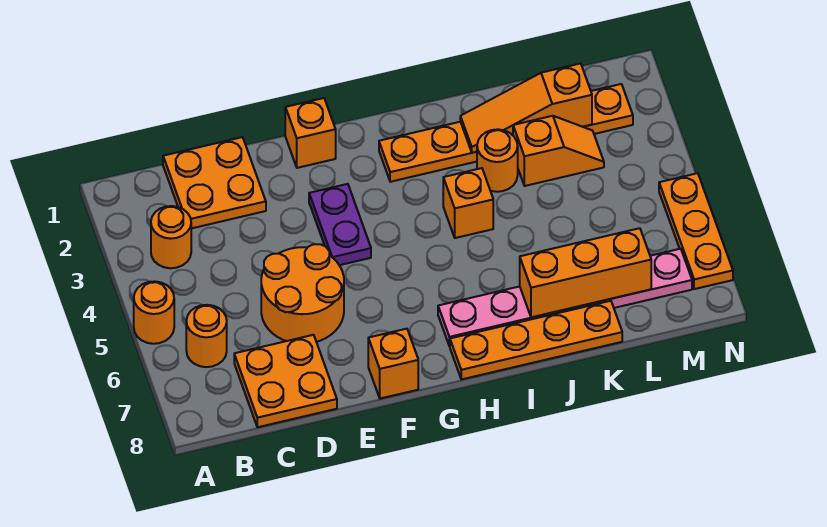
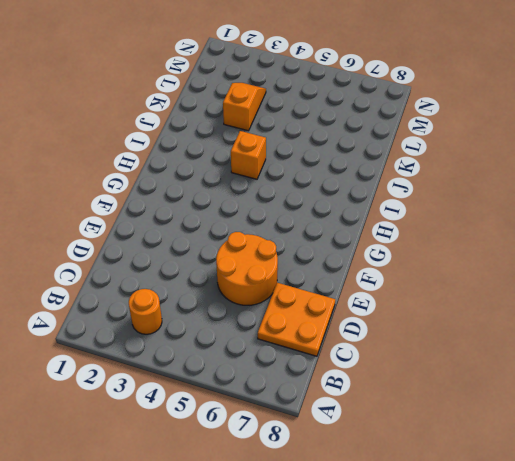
none -> orange round brick A5 level 1
none -> orange round brick B6 level 1
none -> orange plate C1:D2 level 1

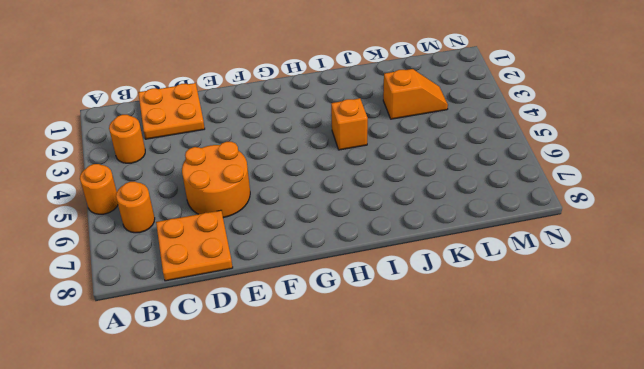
none -> orange brick F1 level 1
none -> purple plate F3:F4 level 1
none -> orange brick F8 level 1

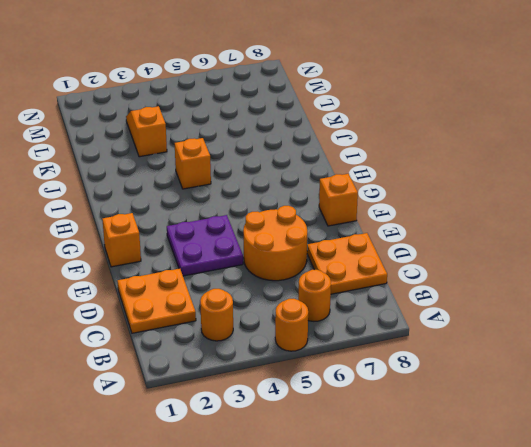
purple plate E3:F4 level 1 -> purple plate F3:F4 level 1
none -> orange plate H2:M2 level 1
none -> pink plate H7:M7 level 1
none -> orange plate H8:K8 level 1

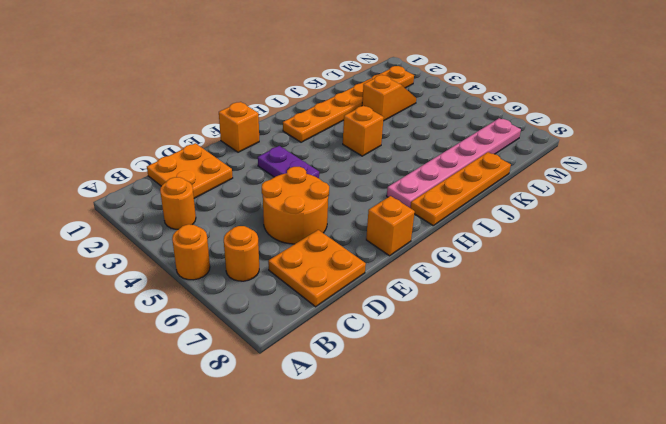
none -> orange round brick J3 level 1
none -> orange plate N5:N7 level 1
none -> orange slope J2:L2 level 2 top L

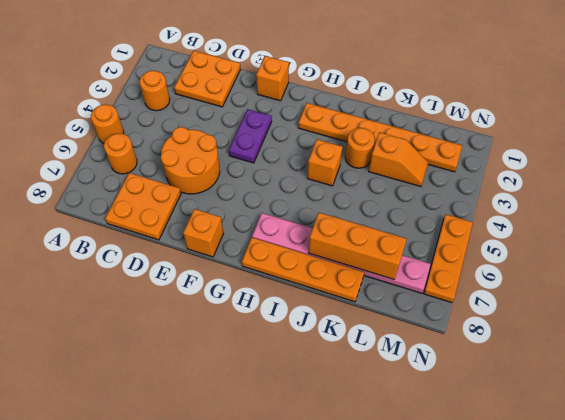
none -> orange slope J2:L2 level 2 top L

